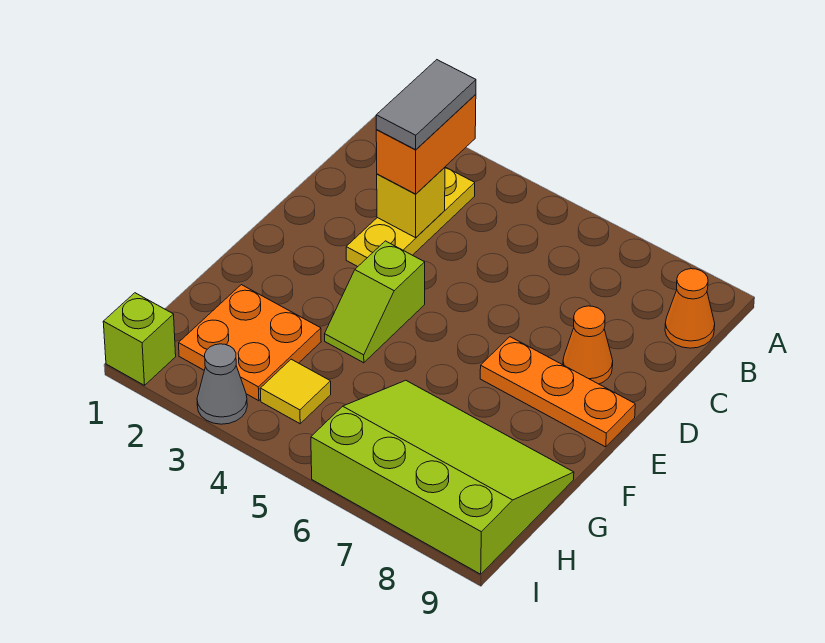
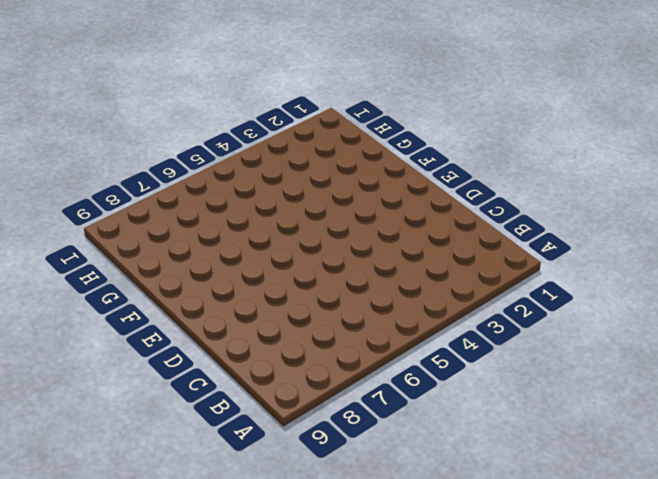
none -> yellow plate B3:D3 level 1
none -> orange cone B9 level 1
none -> orange cone D8 level 1

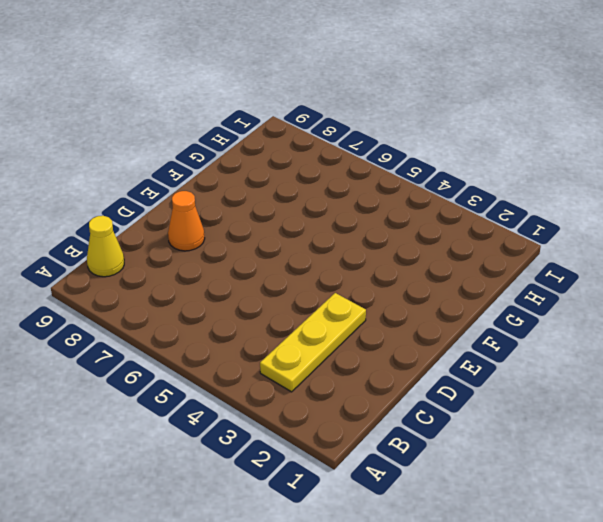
yellow cone B9 level 1 -> orange cone B9 level 1
none -> lime slope E4:F4 level 1 top E
none -> orange plate E7:E9 level 1
none -> orange plate G2:H3 level 1

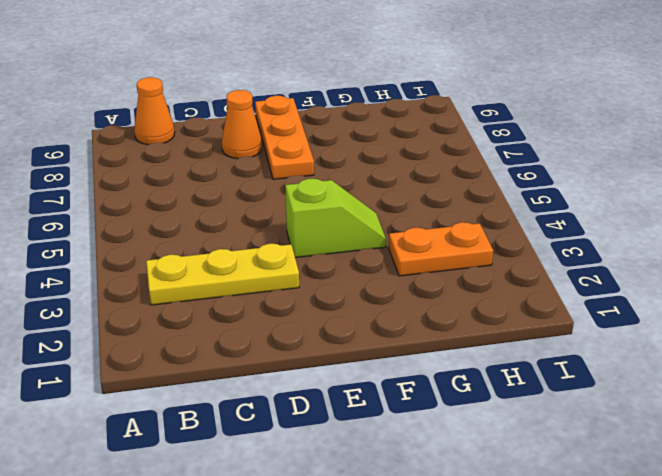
orange plate G3:H3 level 1 -> orange plate G2:H3 level 1
none -> lime slope G6:I9 level 1 top I
none -> yellow tile H4 level 1
none -> lime brick I1 level 1

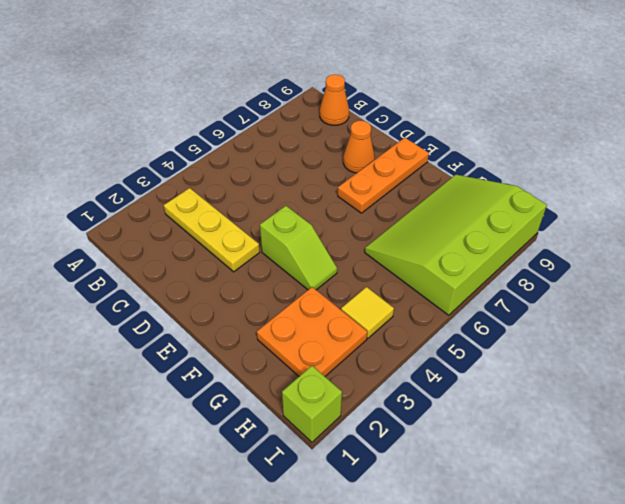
none -> grey cone I3 level 1
none -> yellow brick C3 level 2
none -> orange brick B3:C3 level 3

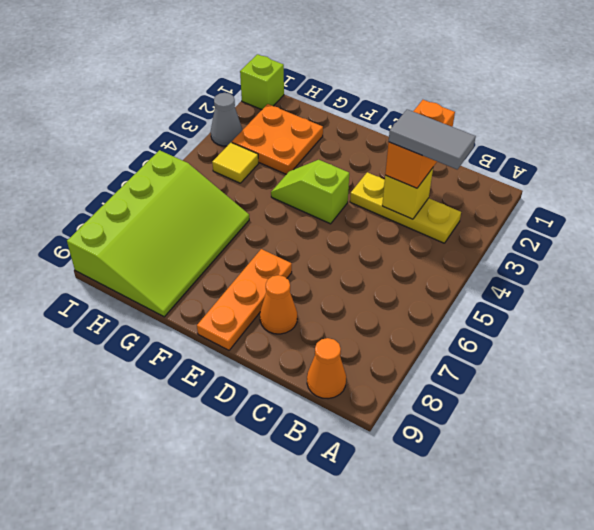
orange brick C2:C3 level 3 -> orange brick B3:C3 level 3

